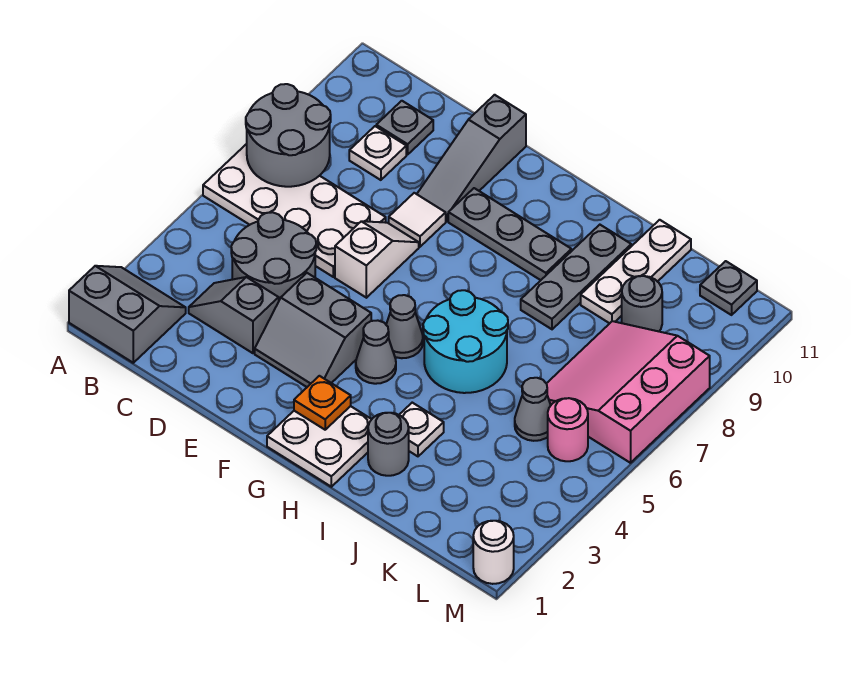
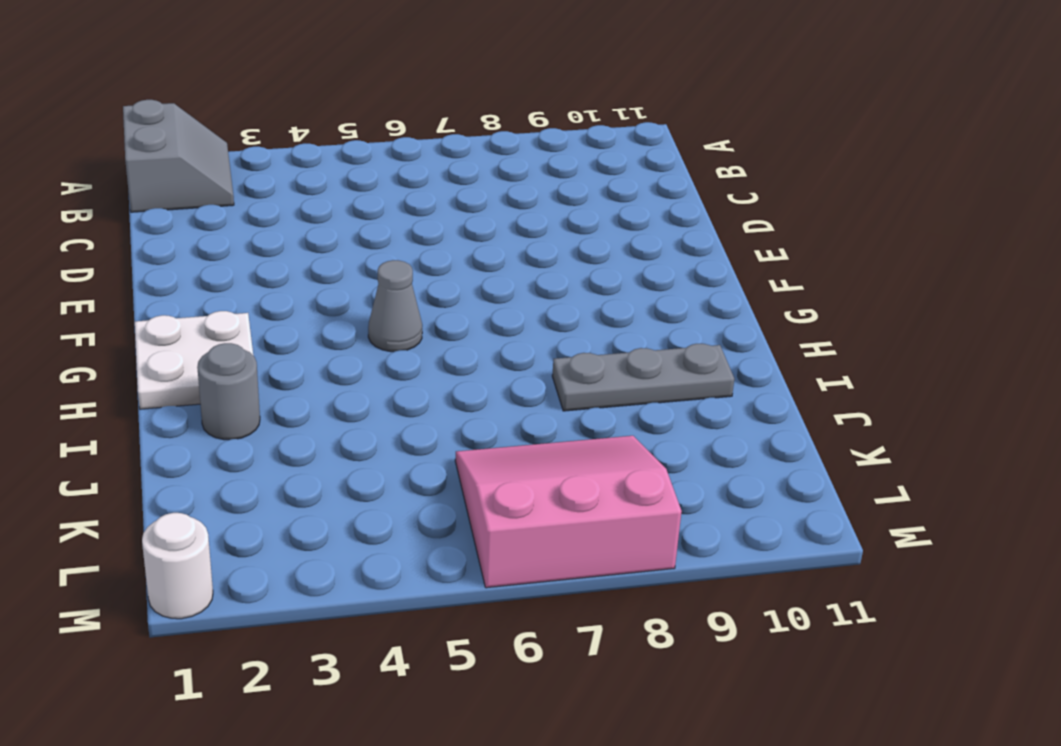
none -> white plate A6:D7 level 1
none -> grey slope C3:D3 level 1 top D
none -> grey round brick C4:D5 level 1

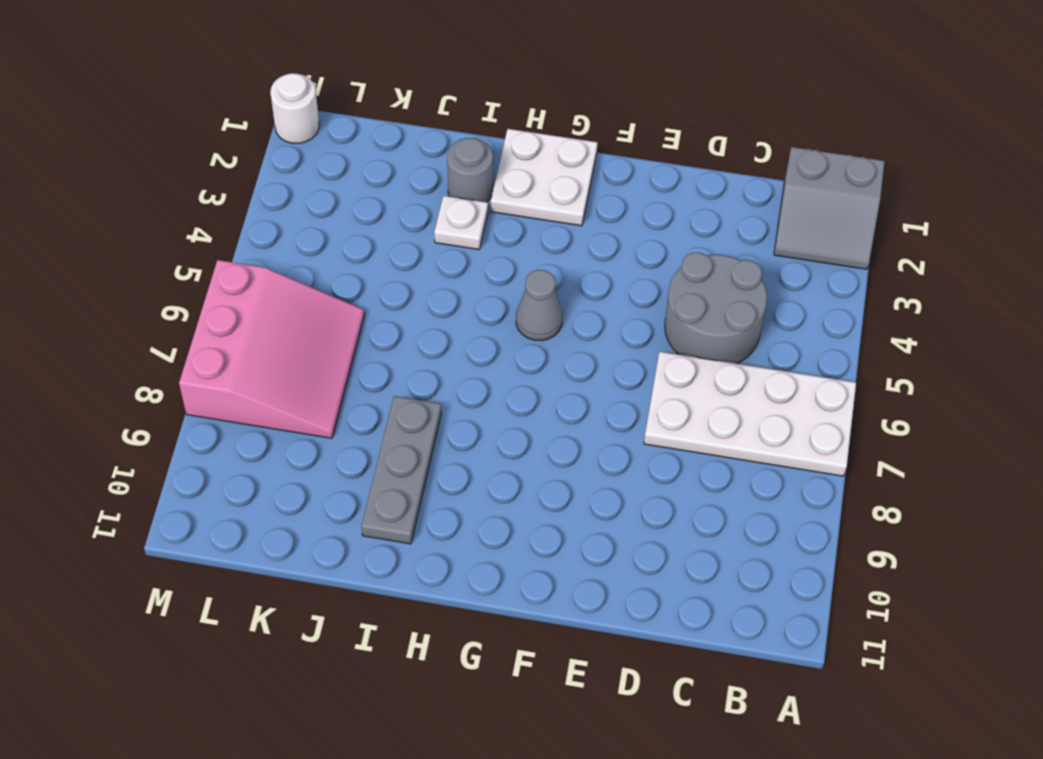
none -> grey slope C3:D3 level 1 top D
none -> white plate C9 level 1
none -> grey plate C10 level 1

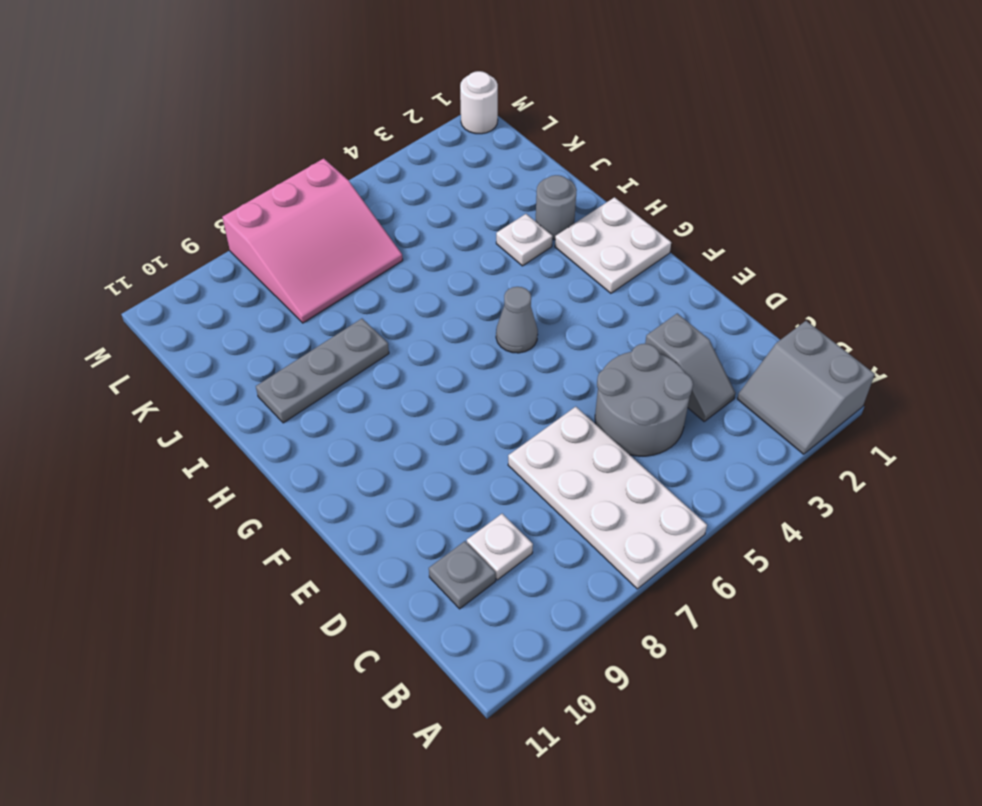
none -> grey slope E3:F4 level 1 top 4
none -> white slope E6:E7 level 1 top 6
none -> white tile E8 level 1

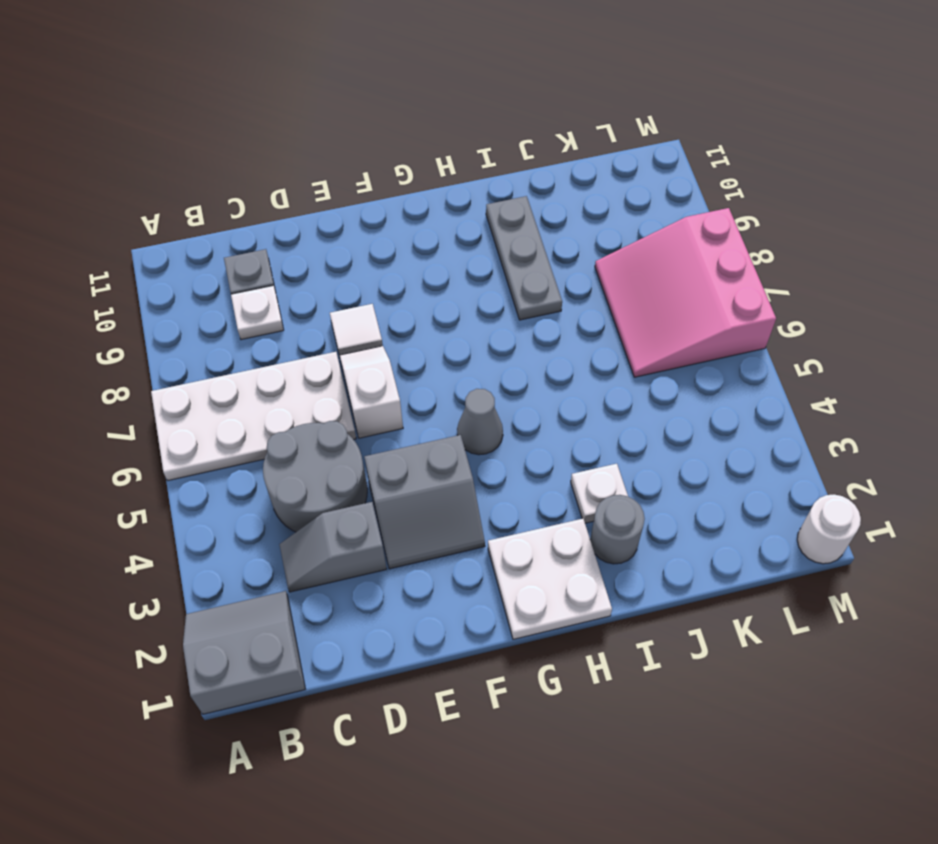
none -> grey slope E9:E11 level 1 top 11
none -> grey plate F9:H9 level 1
none -> grey cone G4 level 1

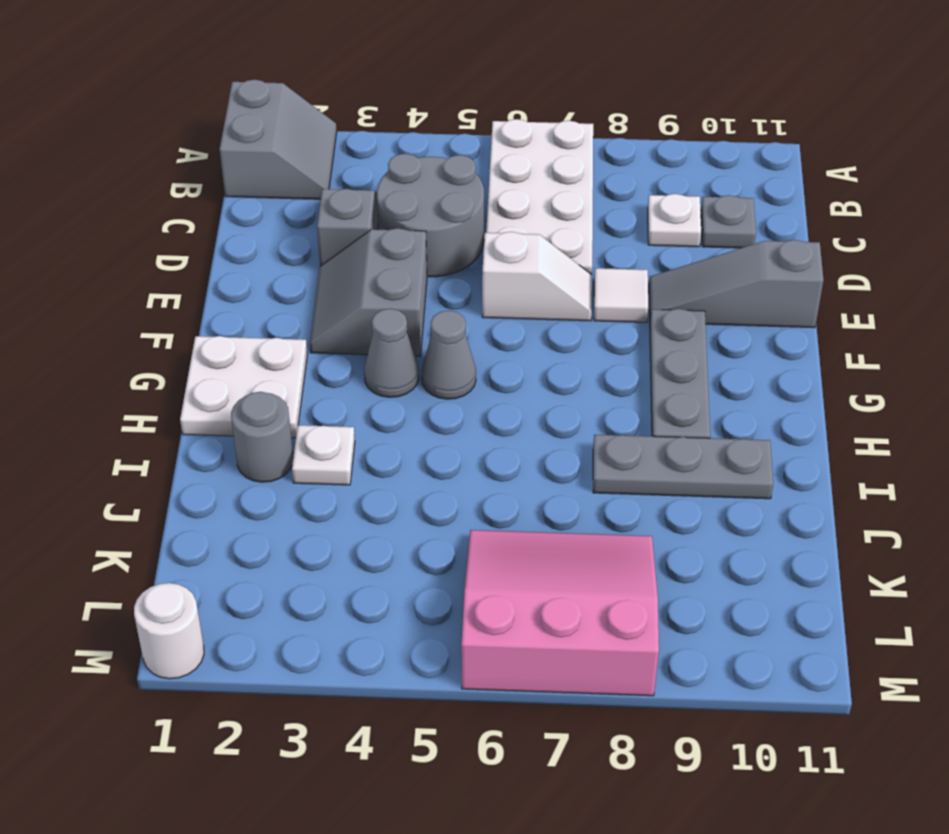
none -> cyan round brick H5:I6 level 1
none -> white plate J9:J11 level 1
none -> grey cone K5 level 1

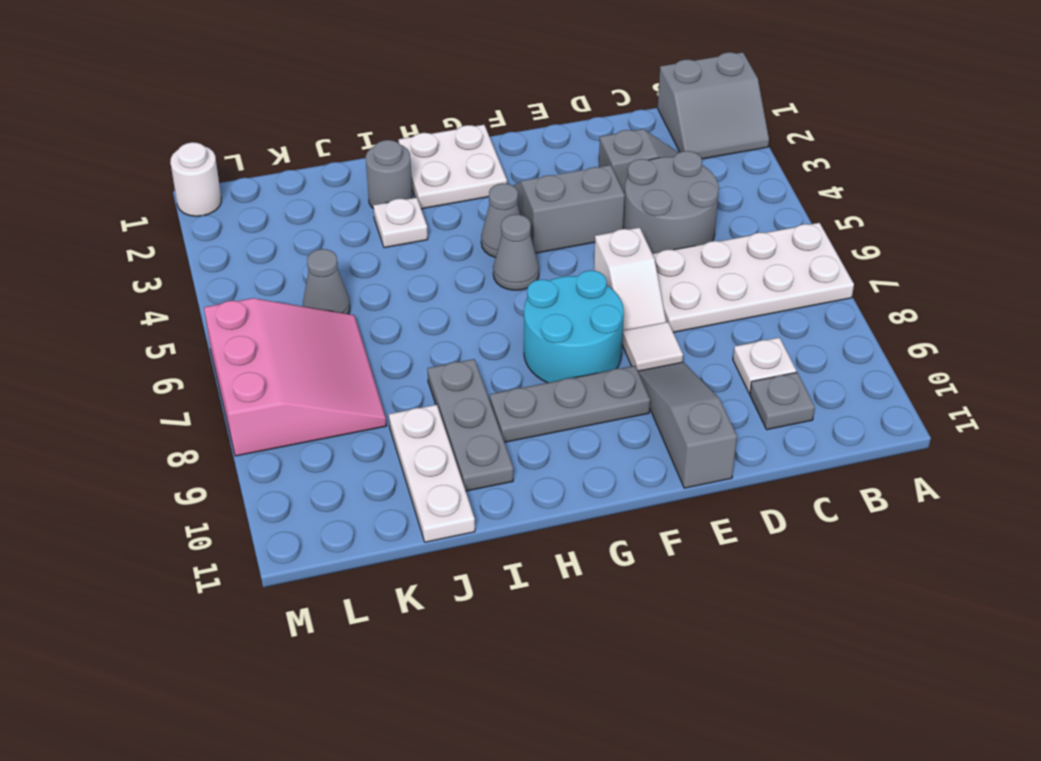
cyan round brick F7:G8 level 1 -> cyan round brick H5:I6 level 1
none -> grey round brick K9 level 1
none -> pink round brick L5 level 1
none -> grey plate L11 level 1

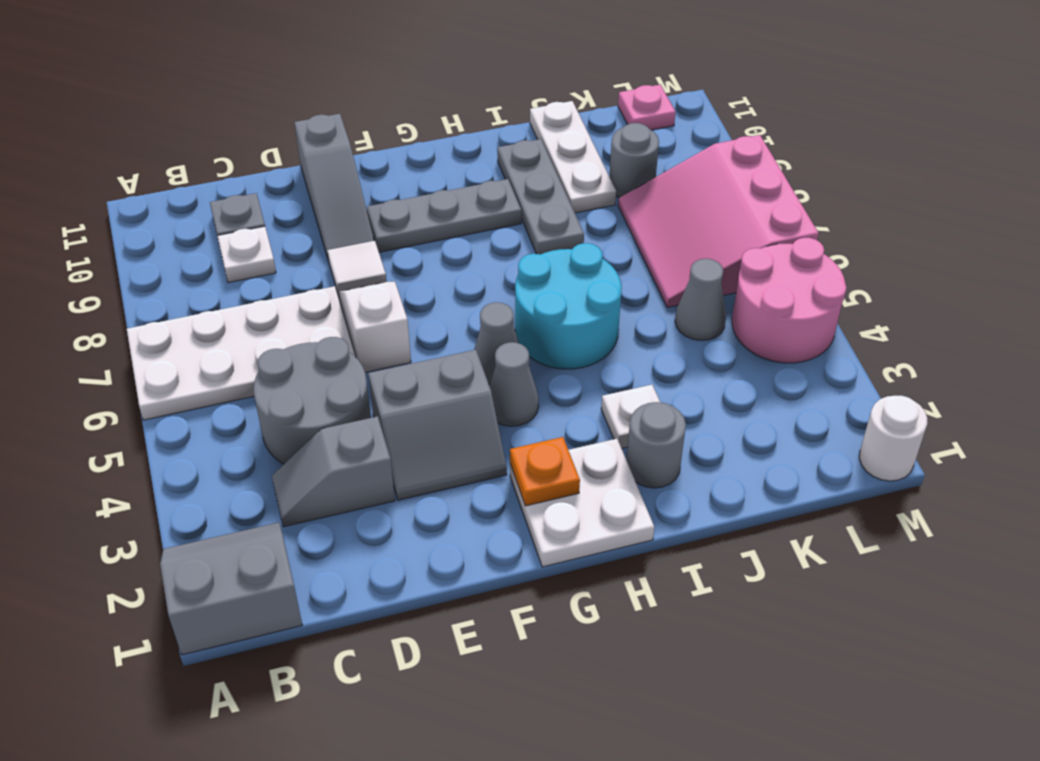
pink round brick L4:M5 level 1 -> pink round brick L5 level 1
pink plate L11 level 1 -> grey plate L11 level 1
none -> grey round brick A7:B8 level 2

